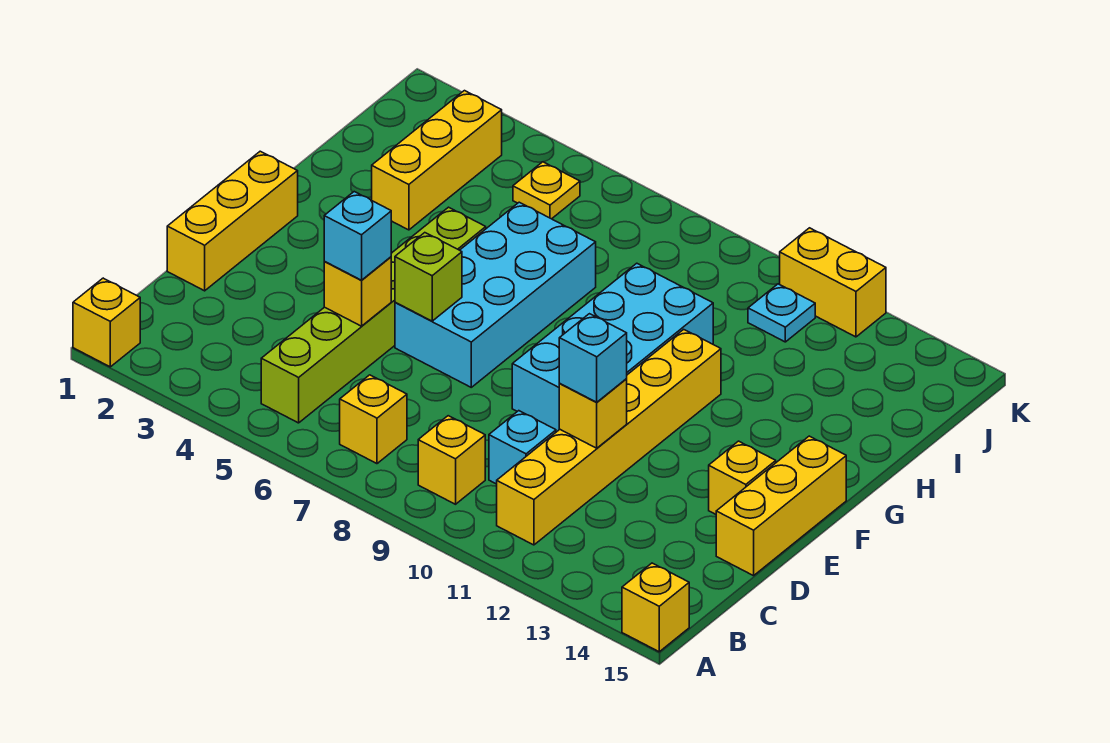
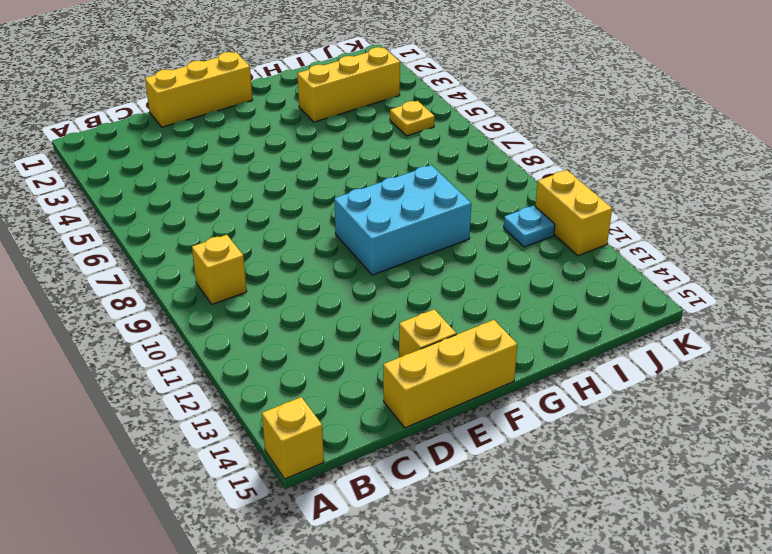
cyan brick F9:H10 level 1 -> cyan brick E9:H10 level 1
none -> yellow brick A1 level 1
none -> lime brick B5:G5 level 1
none -> yellow brick B7 level 1

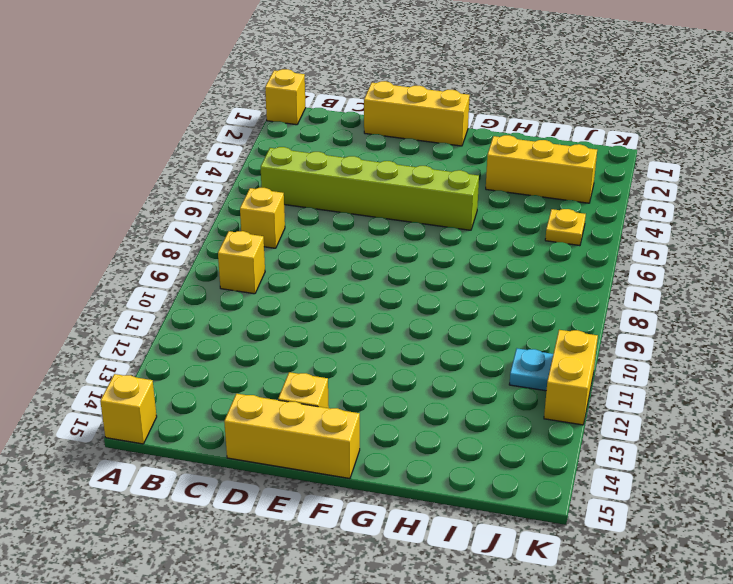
none -> yellow brick B11:G11 level 1
none -> cyan brick C10 level 1
none -> cyan brick E6:H7 level 1

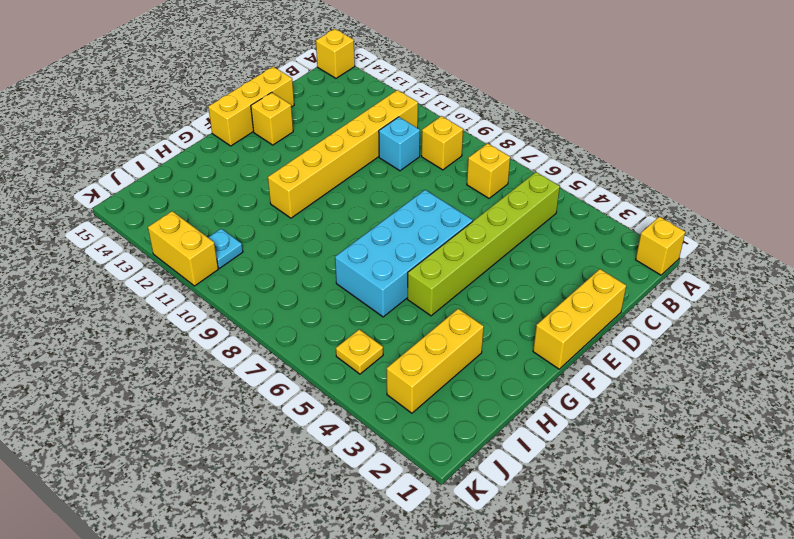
none -> cyan brick E9:H10 level 1
none -> yellow brick D5 level 2
none -> yellow brick D11 level 2

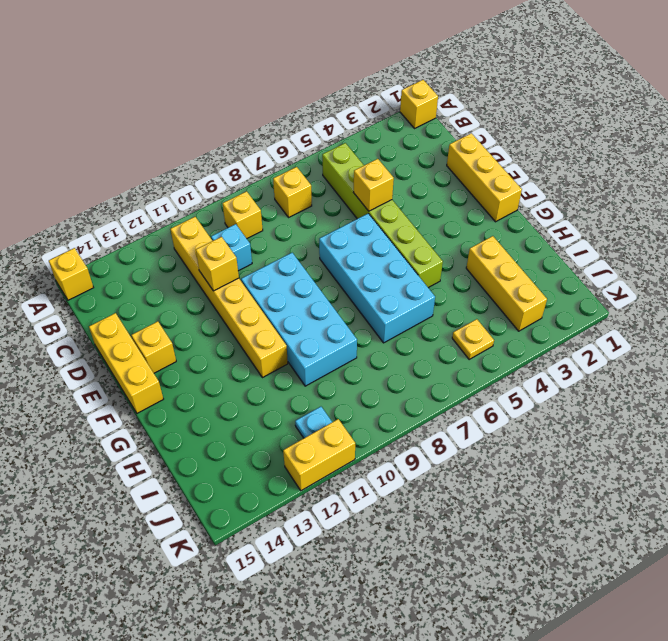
none -> lime brick E6 level 2
none -> cyan brick D5 level 3
none -> cyan brick D11 level 3

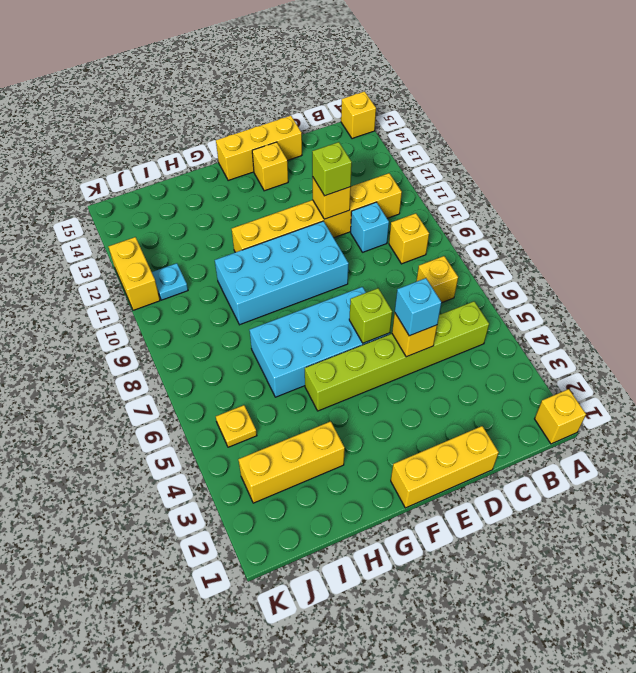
lime brick D11 level 3 -> cyan brick D11 level 3

